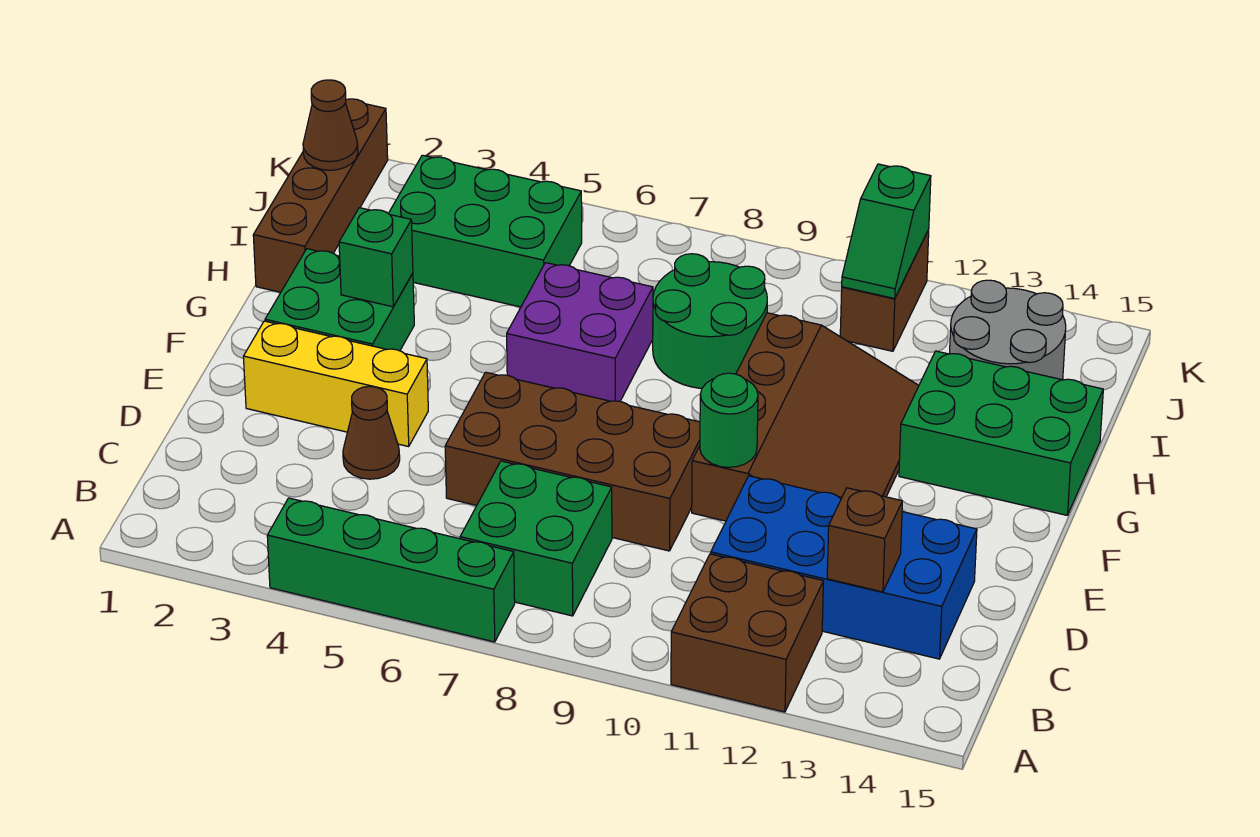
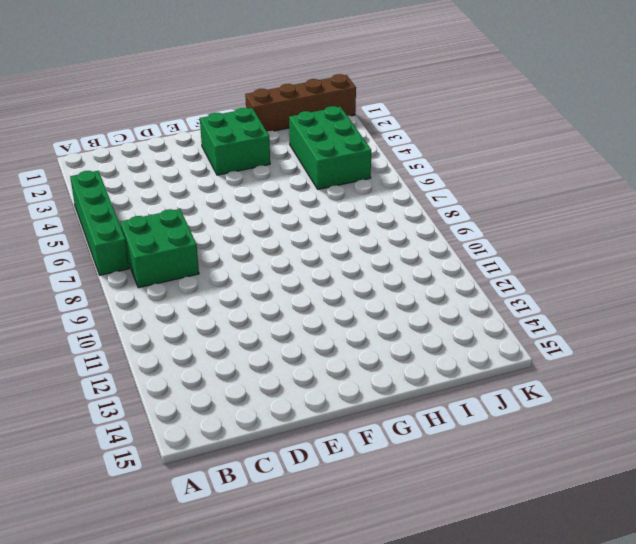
none -> brown brick A11:B12 level 1
none -> blue brick C11:D14 level 1
none -> brown cone D4 level 1

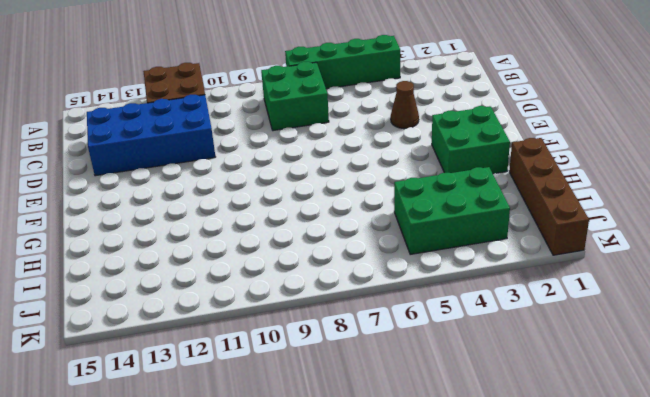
none -> brown brick D6:E9 level 1
none -> yellow brick E2:E4 level 1
none -> brown slope E10:H12 level 1 top 10

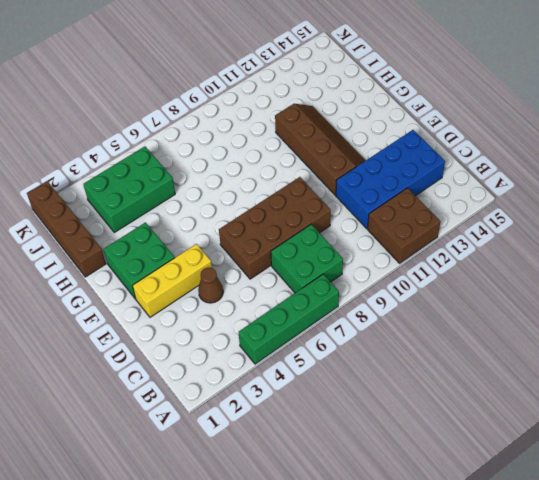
brown slope E11:H12 level 1 top 11 -> brown slope E10:H12 level 1 top 10
none -> purple brick G6:H7 level 1
none -> green brick G13:H15 level 1
none -> green round brick H8:I9 level 1

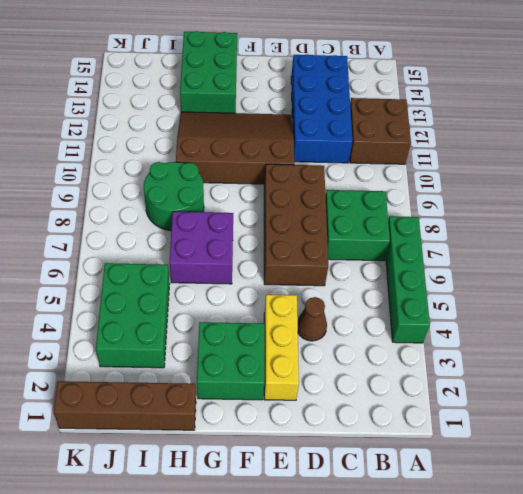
none -> grey round brick I13:J14 level 1
none -> brown brick J11:K11 level 1
none -> brown brick C13 level 2

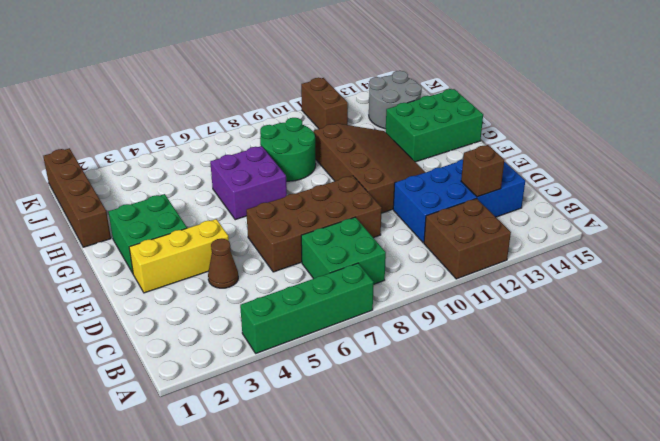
none -> green brick I3:J5 level 1
none -> green round brick E10 level 2
none -> green brick G3 level 2

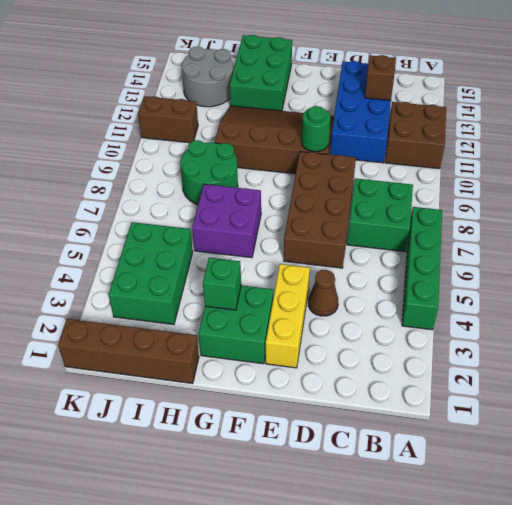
none -> brown cone J1 level 2
none -> green slope J11:K11 level 2 top K

